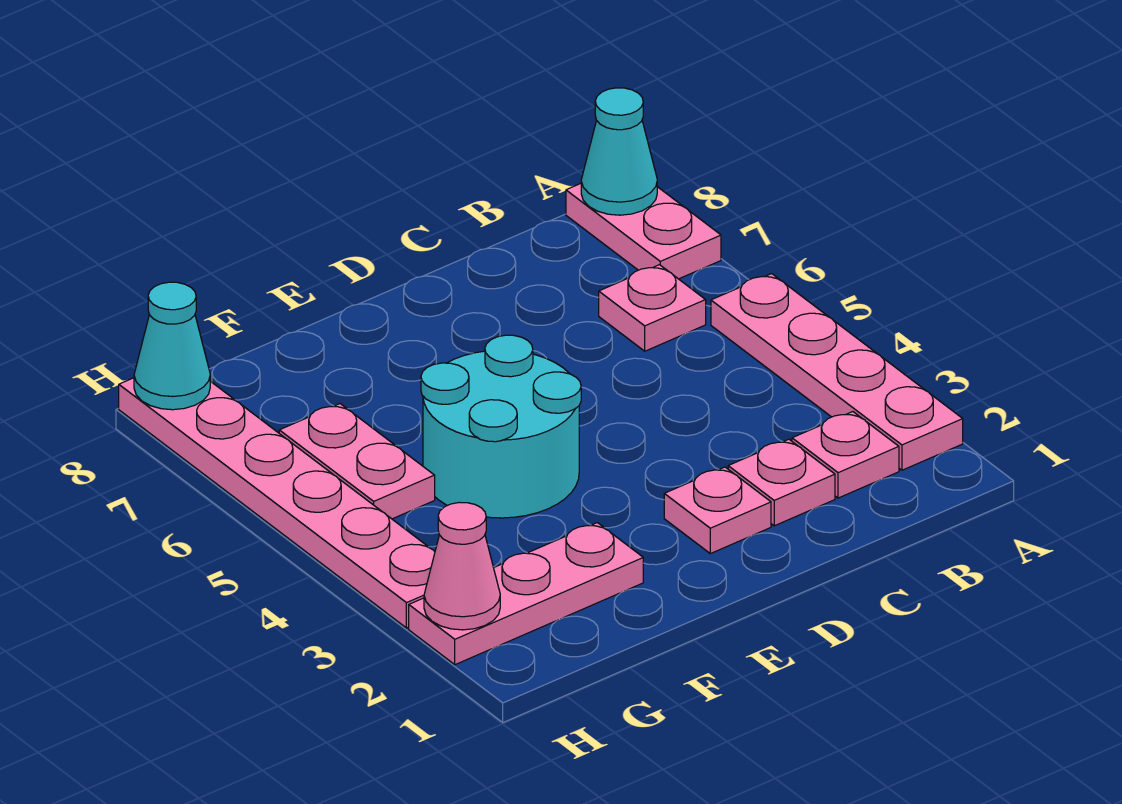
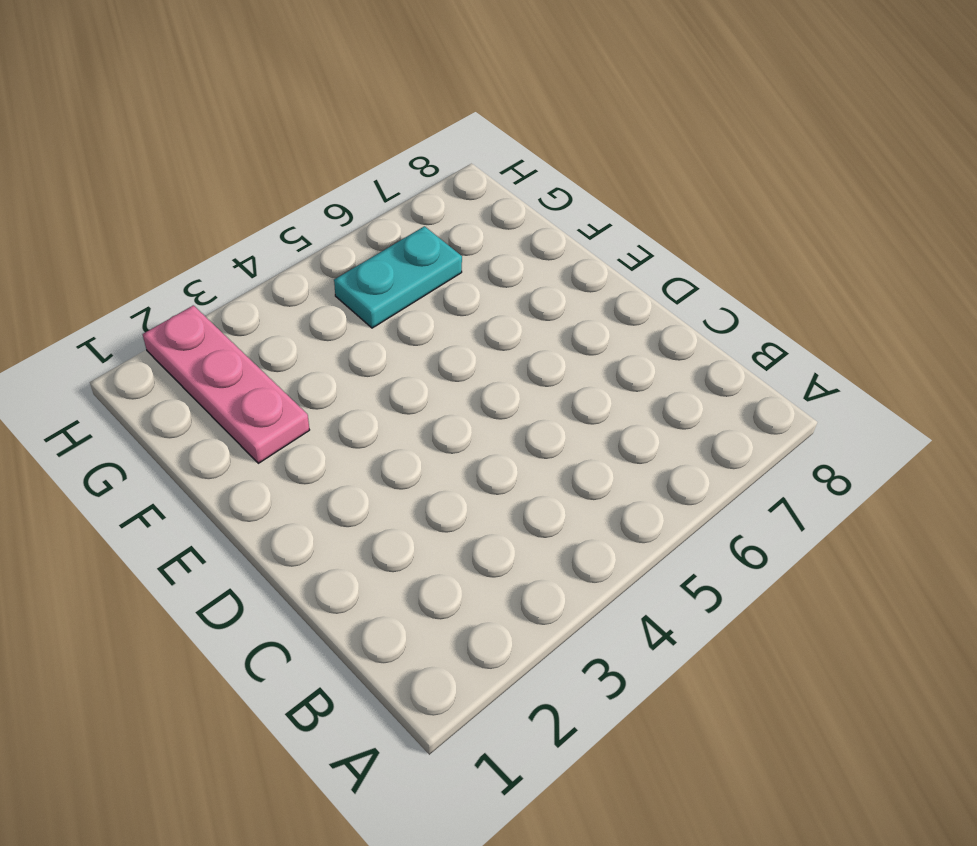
cyan plate G5:G6 level 1 -> pink plate G5:G6 level 1
none -> pink plate A2:A5 level 1
none -> pink plate A7:A8 level 1
none -> pink plate B2 level 1

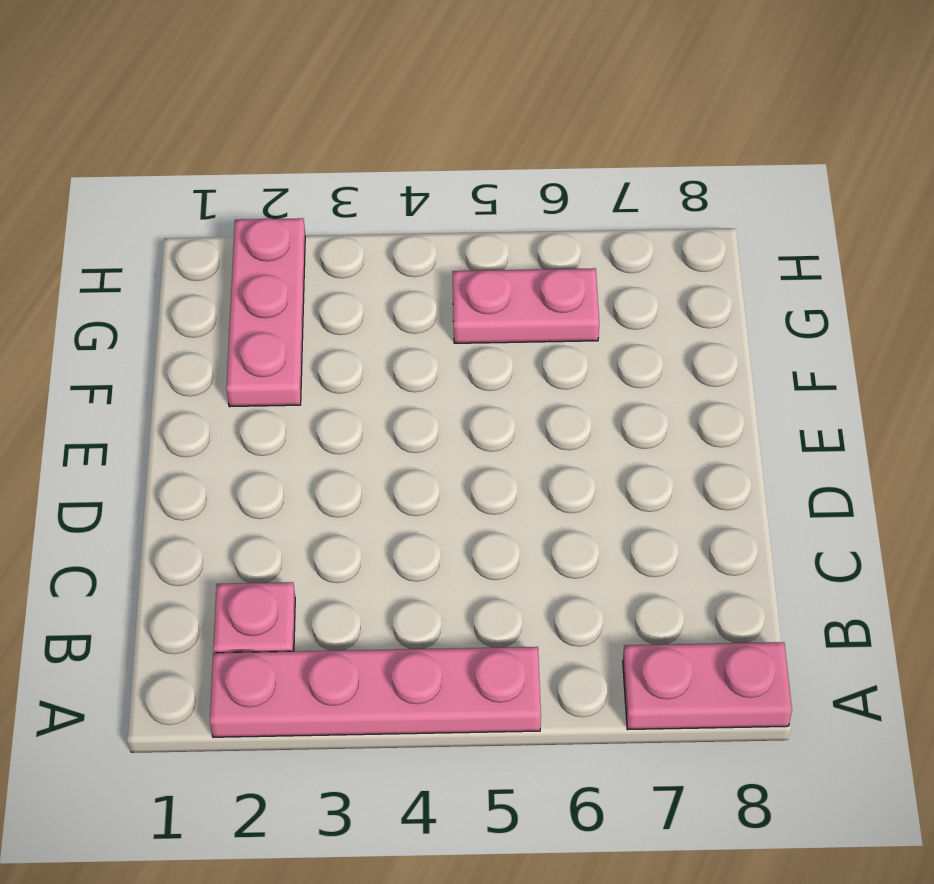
none -> pink plate B6 level 1
none -> pink plate C2 level 1
none -> pink plate D2 level 1

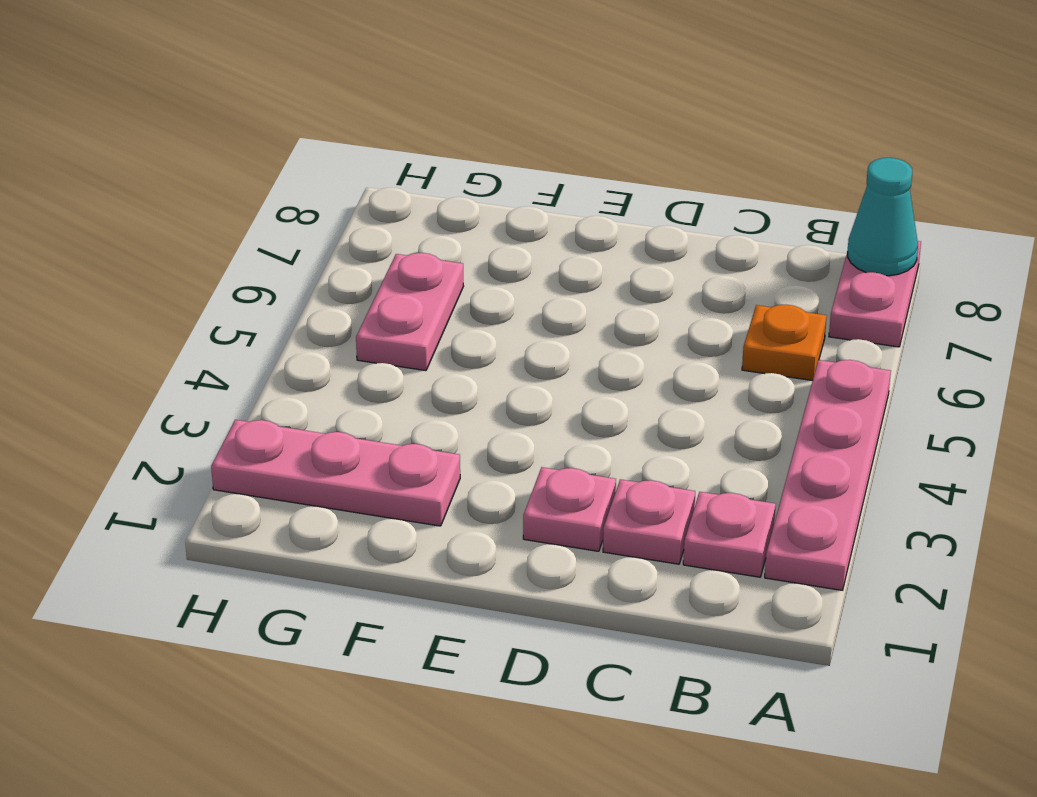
orange plate B6 level 1 -> pink plate B6 level 1
none -> cyan round brick E4:F5 level 1
none -> pink plate H3:H8 level 1
none -> pink cone H2 level 2

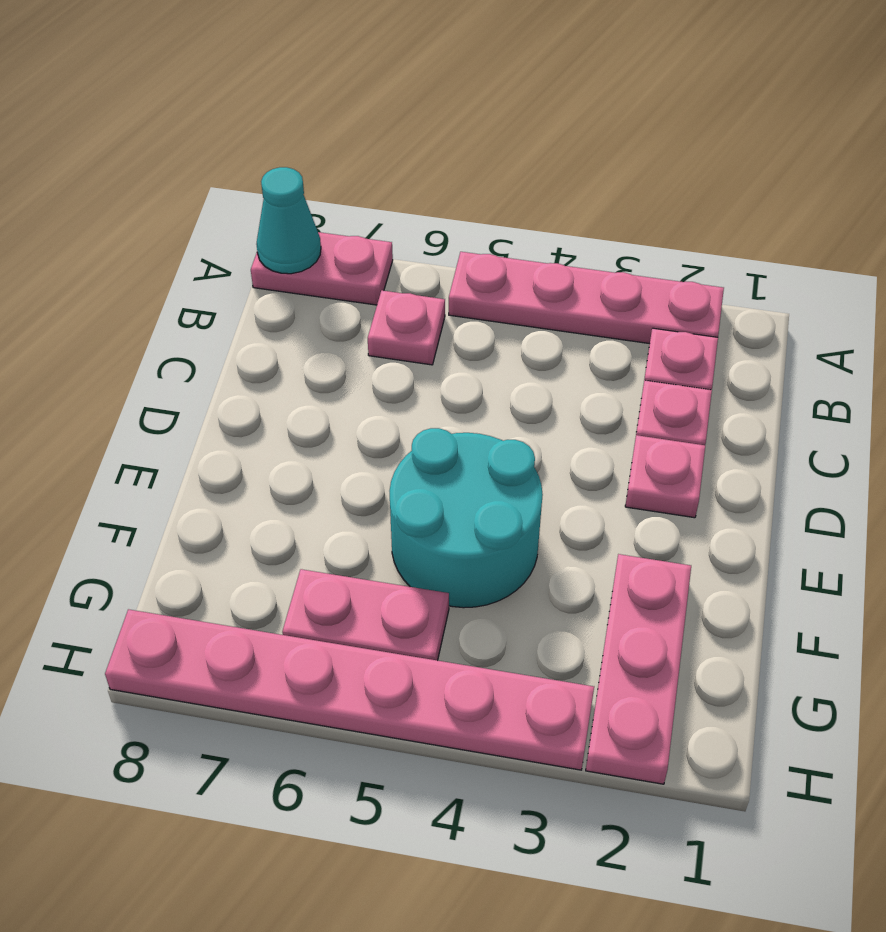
none -> pink cone H2 level 2
none -> cyan cone H8 level 2

